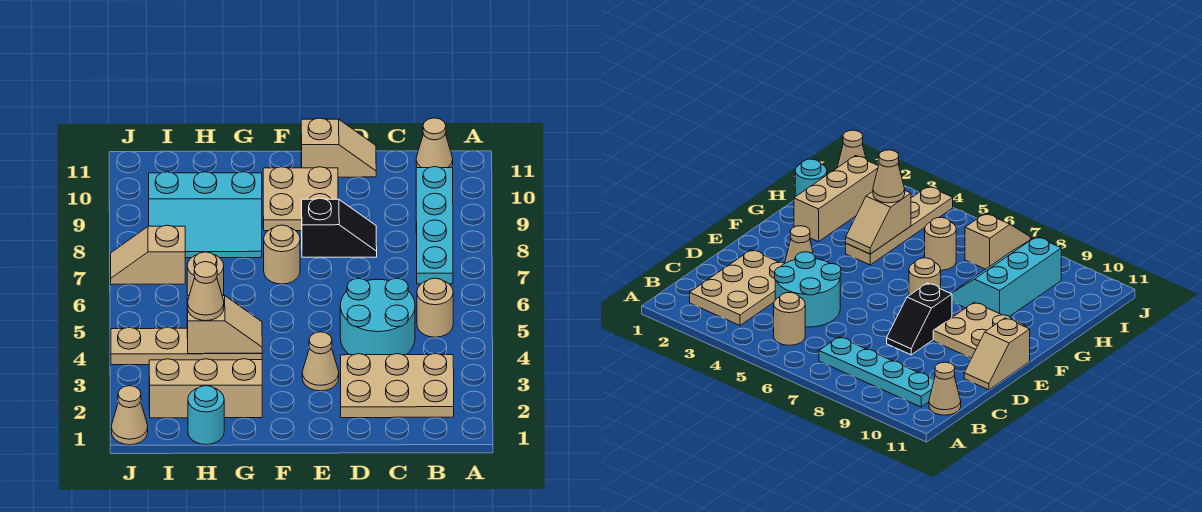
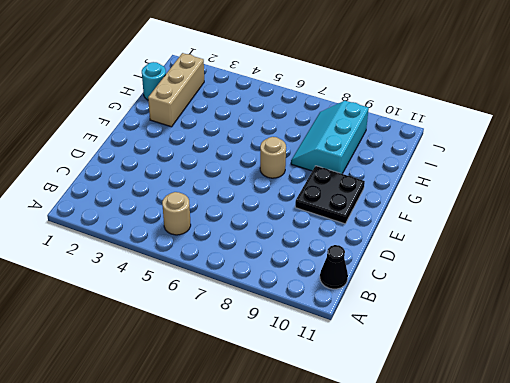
black cone B11 level 1 -> tan cone B11 level 1
black plate E9:F10 level 1 -> tan plate E9:F10 level 1
none -> tan plate B2:D3 level 1
none -> cyan plate B7:B10 level 1
none -> cyan round brick C4:D5 level 1

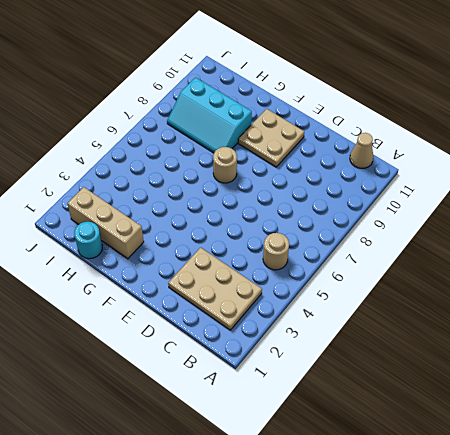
none -> cyan plate B7:B10 level 1
none -> cyan round brick C4:D5 level 1
none -> black slope D8:E8 level 1 top E

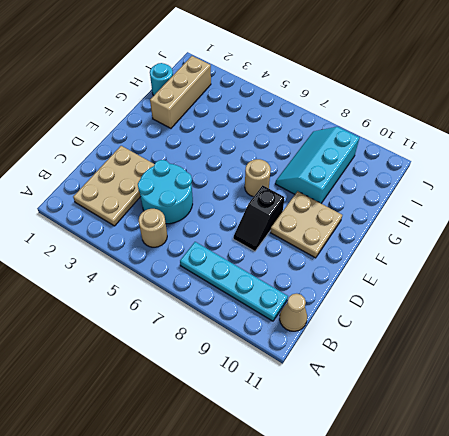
none -> tan slope D11:E11 level 1 top E
none -> tan cone E3 level 1
none -> tan plate G4:J4 level 1

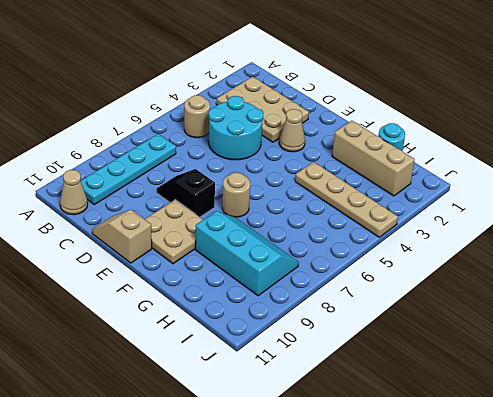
none -> tan round brick H6 level 1
none -> tan slope I7:J7 level 1 top I
none -> tan cone J1 level 1

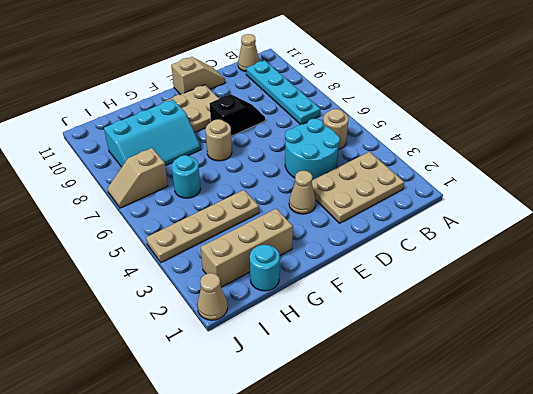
cyan round brick H6 level 1 -> tan round brick H6 level 1
none -> tan slope G4:H4 level 2 top H
none -> tan cone H4 level 3

